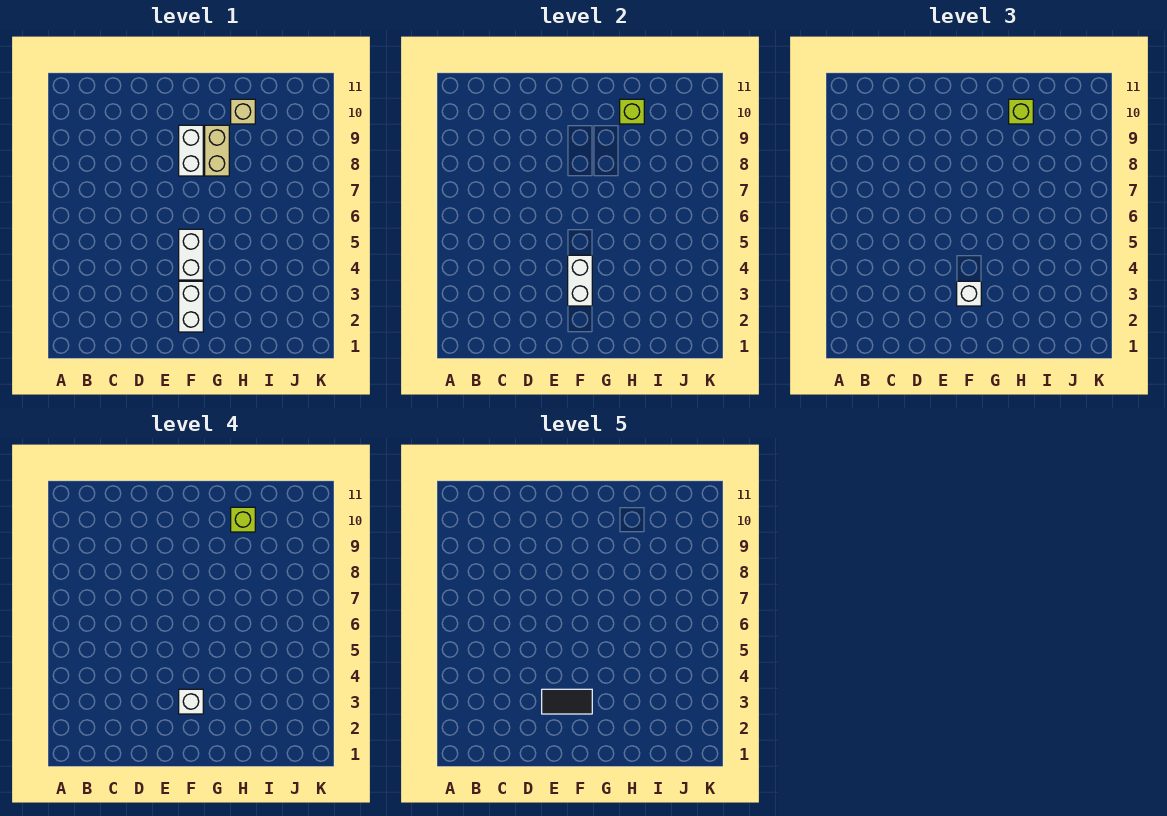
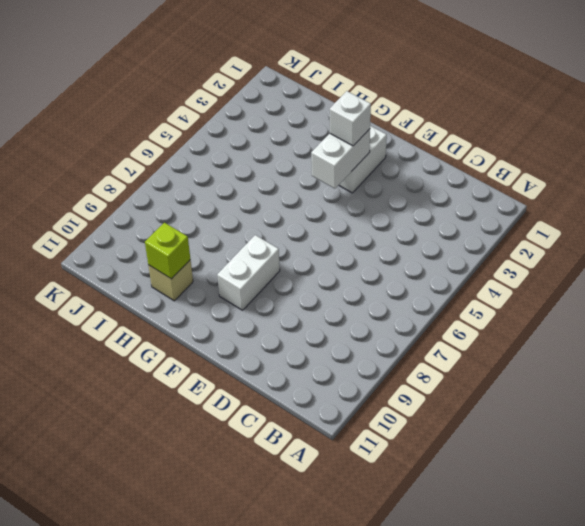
none -> white brick F4:F5 level 1
none -> tan brick G8:G9 level 1
none -> lime brick H10 level 3

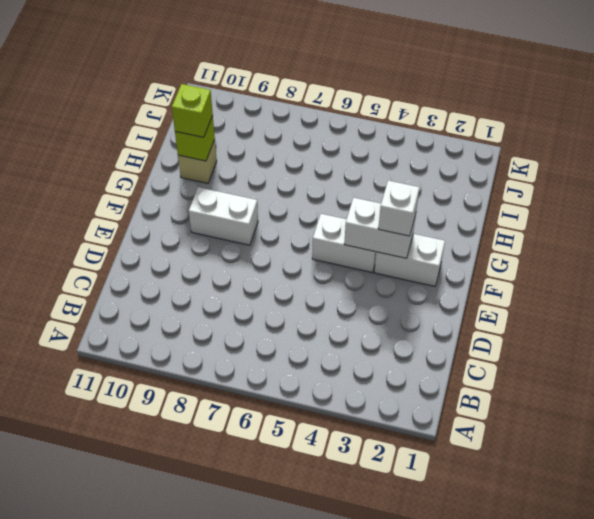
none -> tan brick G8:G9 level 1
none -> white brick F3 level 4
none -> lime brick H10 level 4

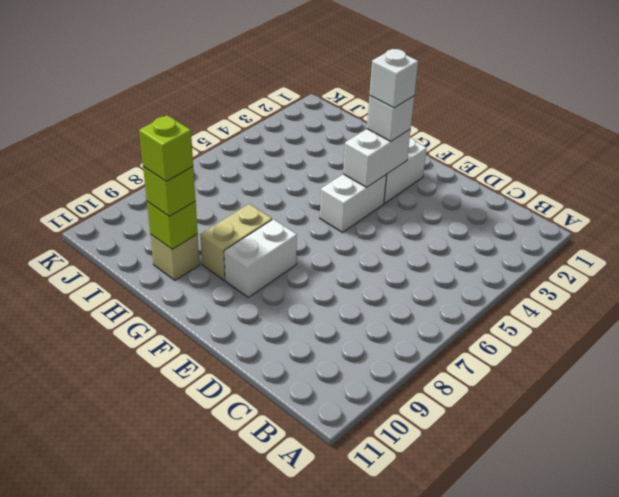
none -> black tile E3:F3 level 5

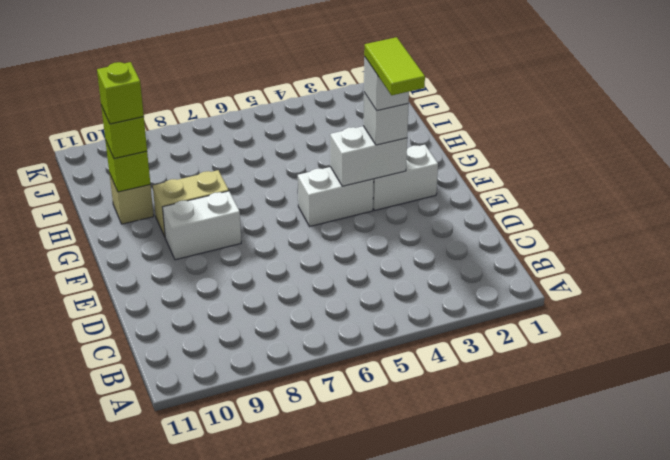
lime tile E3:F3 level 5 -> black tile E3:F3 level 5

